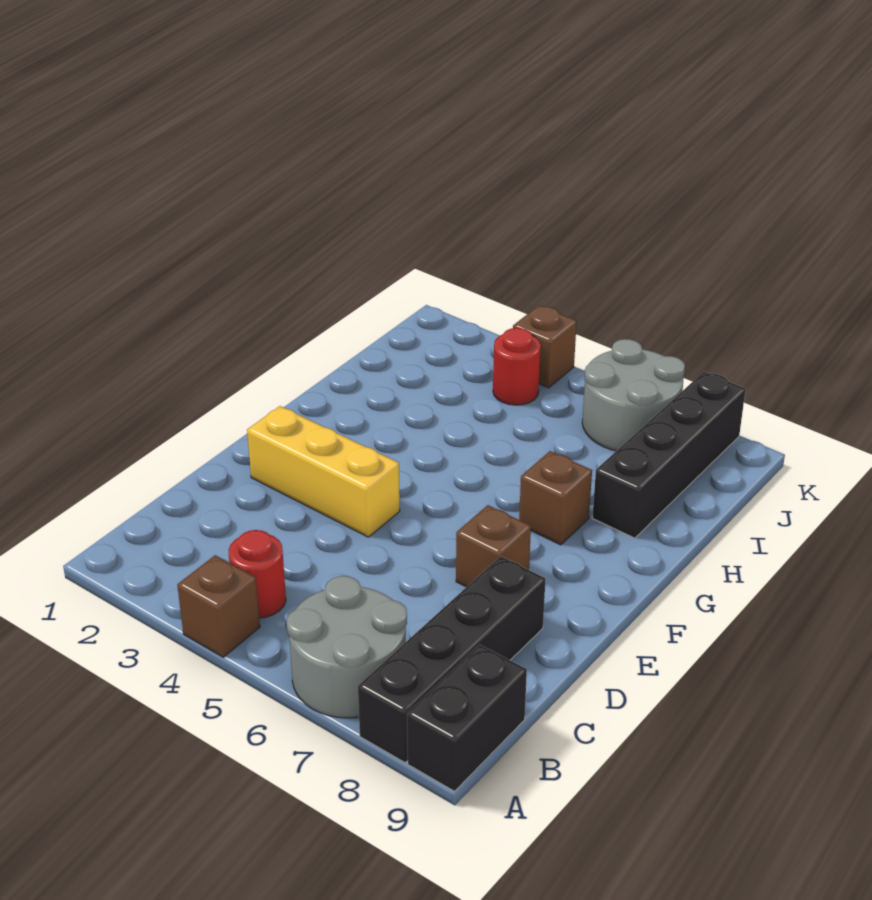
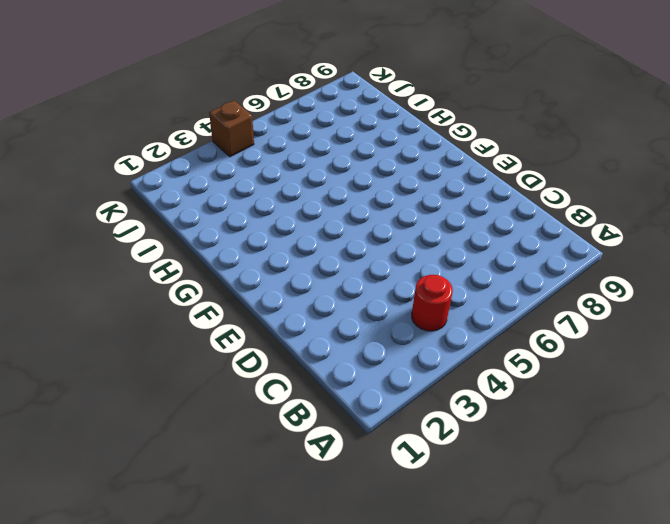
none -> brown brick A4 level 1
none -> grey round brick A6:B7 level 1
none -> black brick A8:D8 level 1

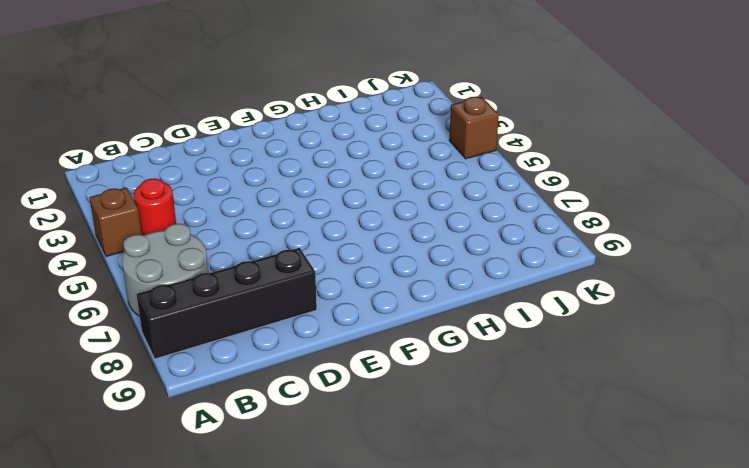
none -> black brick A9:B9 level 1
none -> yellow brick E2:E4 level 1
none -> brown brick E7 level 1

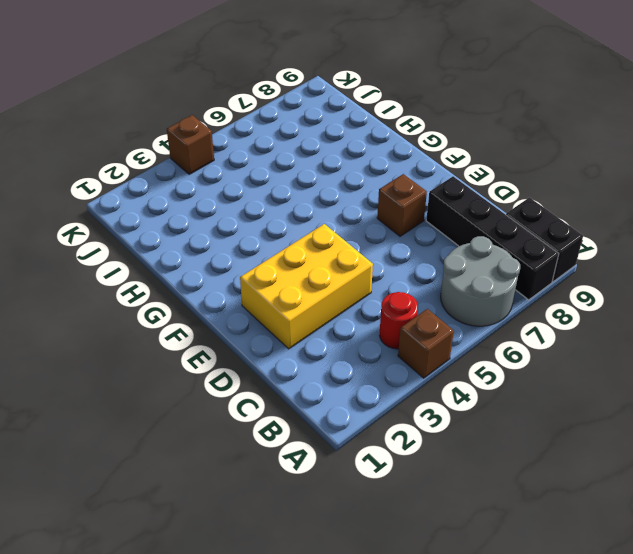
yellow brick D2:E4 level 1 -> yellow brick E2:E4 level 1
none -> brown brick G7 level 1
none -> black brick H8:K8 level 1
none -> red round brick J4 level 1

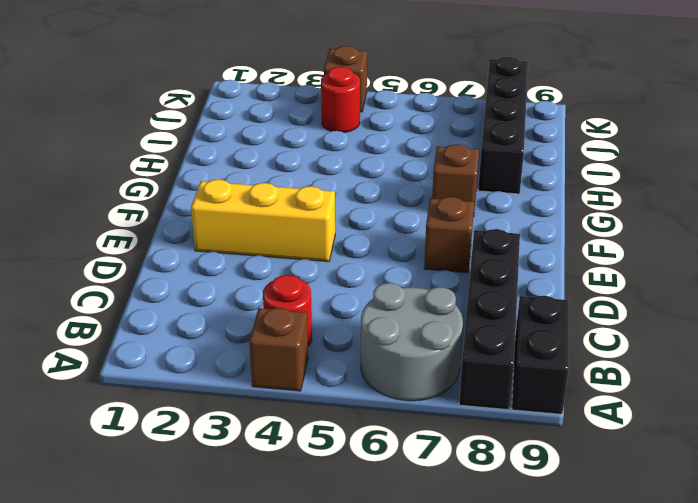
none -> grey round brick J6:K7 level 1

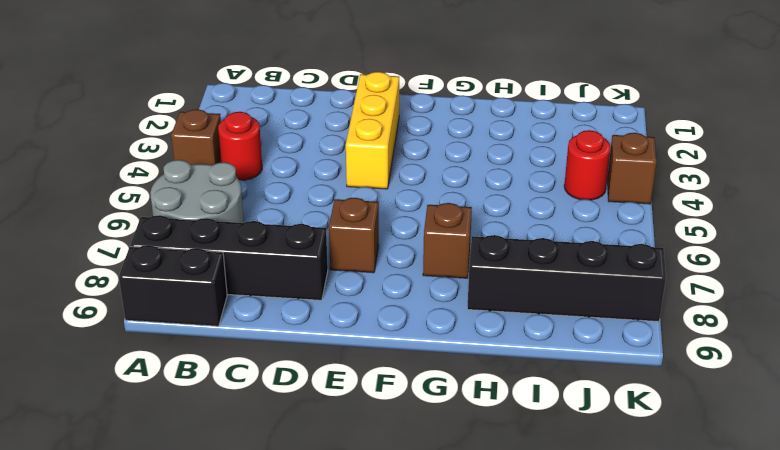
none -> grey round brick J6:K7 level 1

